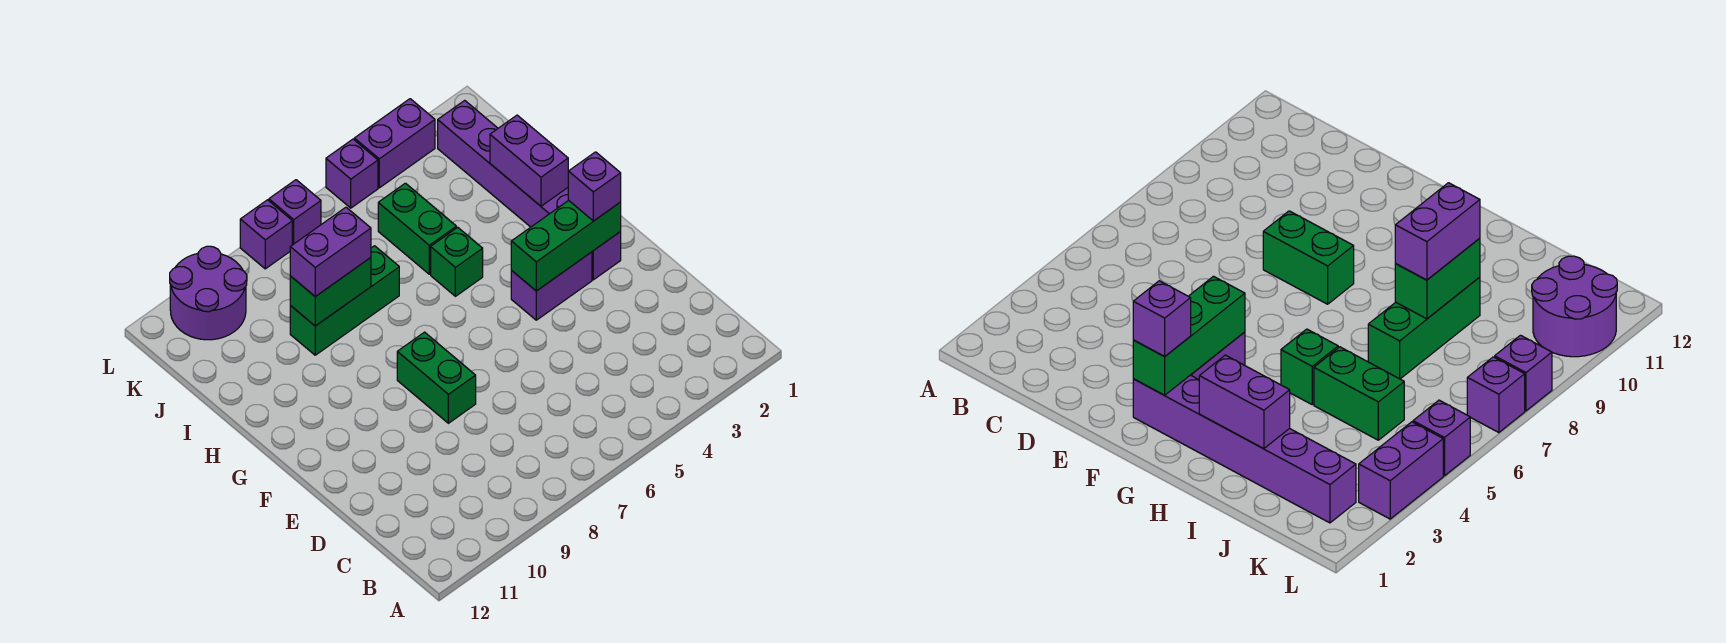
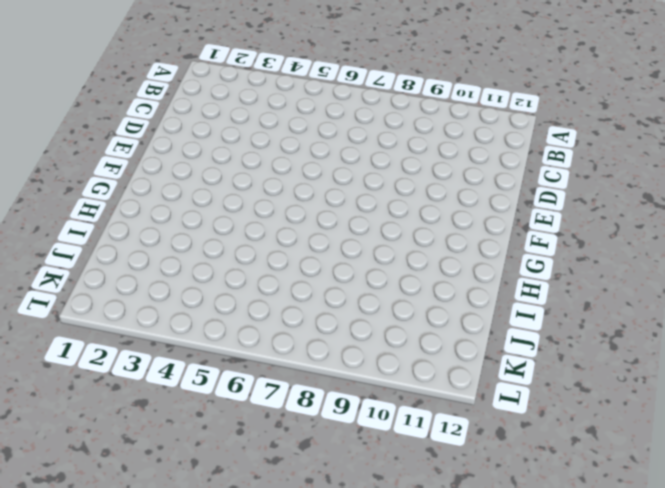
none -> green brick E8:F8 level 1
none -> purple brick F2:K2 level 1
none -> purple brick F3:F4 level 1

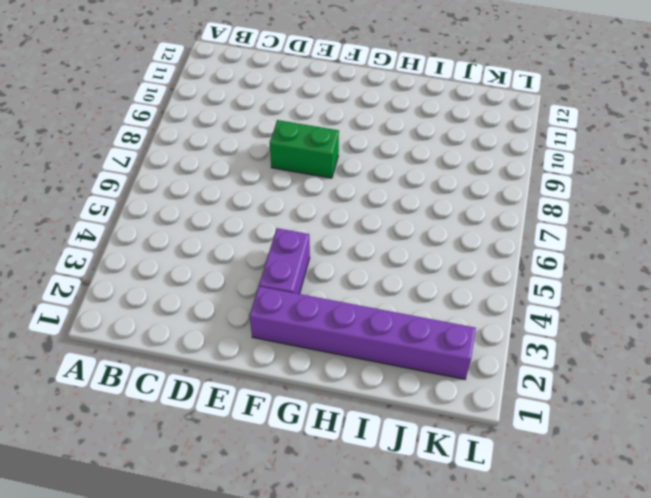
none -> green brick H5 level 1
none -> green brick I5:J5 level 1
none -> green brick I7:I9 level 1

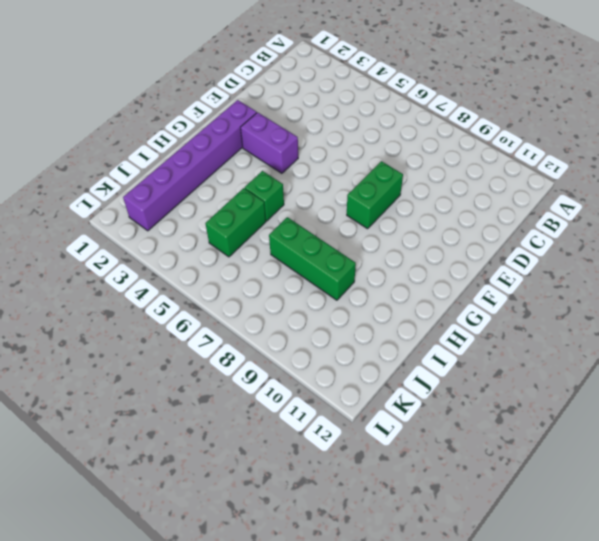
none -> purple round brick K10:L11 level 1
none -> purple brick L3:L4 level 1
none -> purple brick L5 level 1

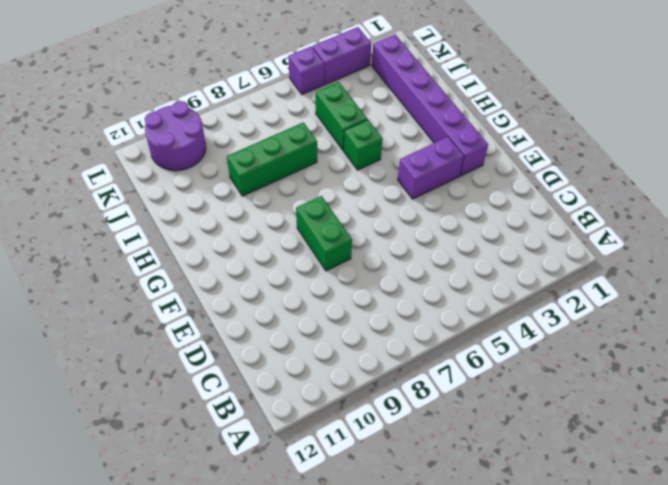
none -> purple brick L7 level 1
none -> purple brick L8 level 1
none -> green brick F2:F4 level 2

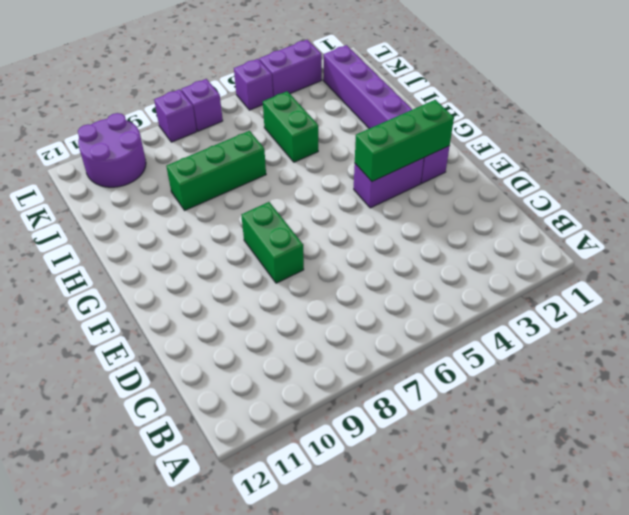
none -> green brick H5 level 1
none -> purple brick H2:I2 level 2
none -> green brick I8:I9 level 2

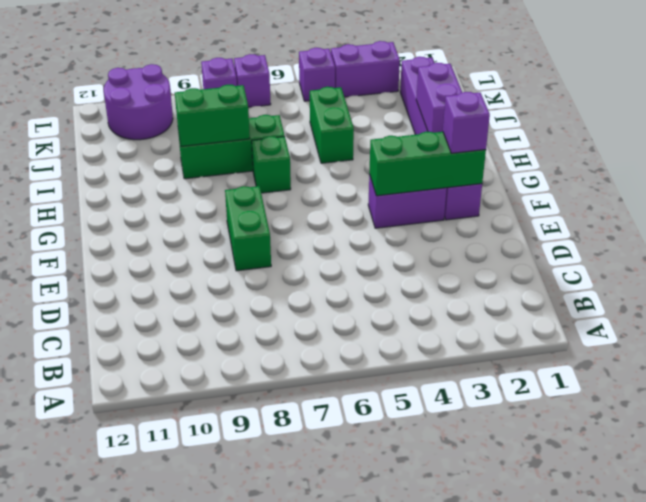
green brick H7 level 1 -> green brick H5 level 1
none -> purple brick I8:I9 level 3

